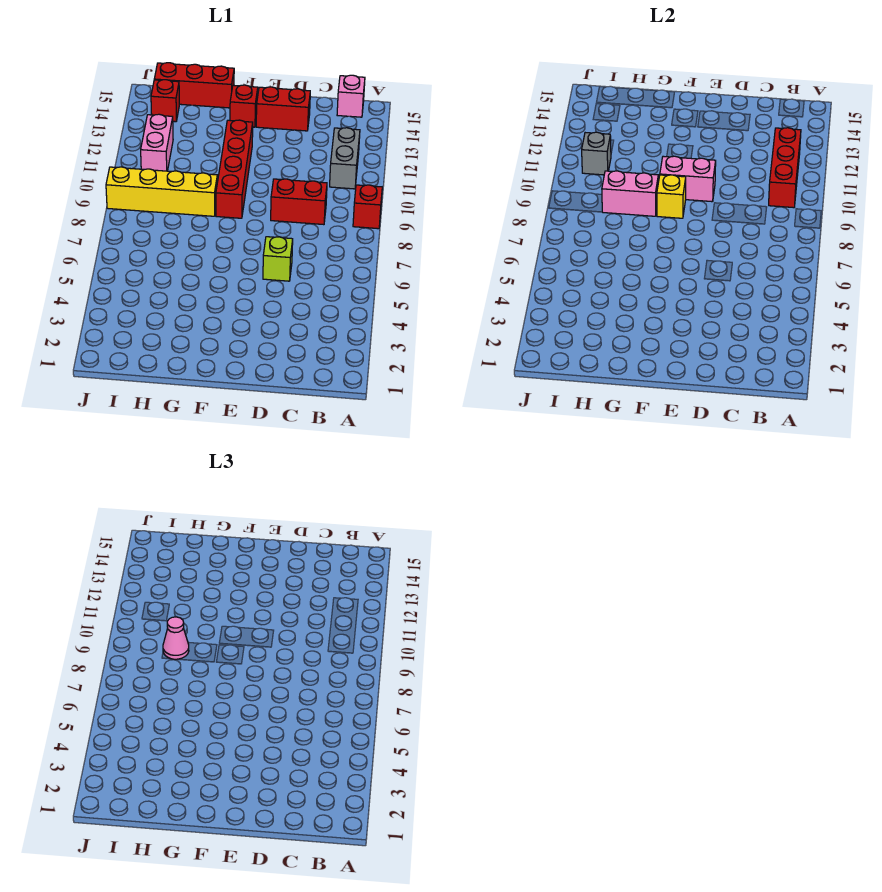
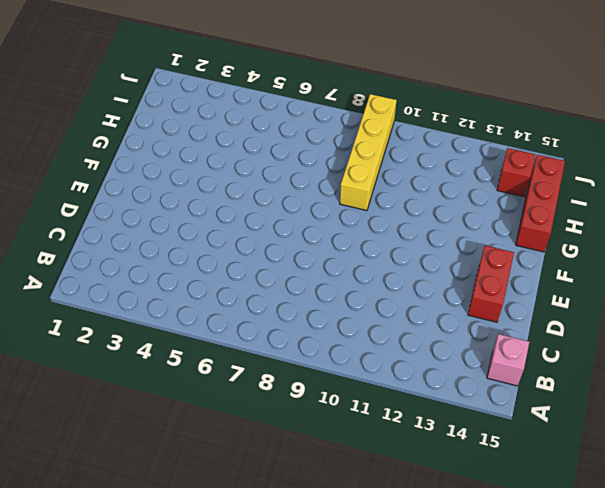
none -> red brick A9 level 1
none -> grey brick B11:B12 level 1
none -> red brick C9:D9 level 1

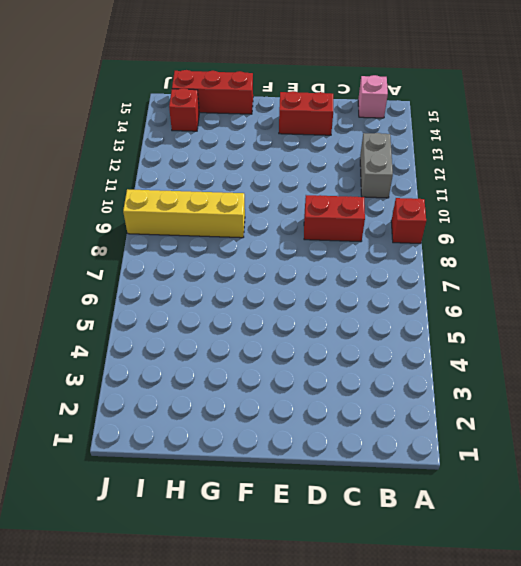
none -> lime brick D6 level 1
none -> red brick F9:F12 level 1
none -> red brick F14 level 1

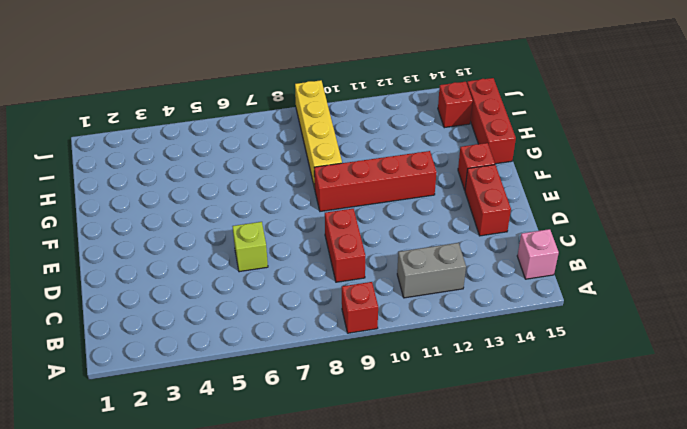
none -> pink brick I11:I12 level 1
none -> red brick B10:B12 level 2
none -> pink brick E10:F10 level 2

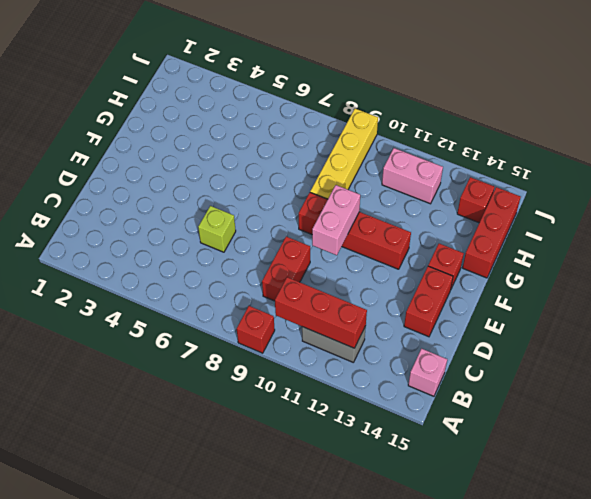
none -> yellow brick F9 level 2
none -> pink brick G9:H9 level 2
none -> grey brick I11 level 2

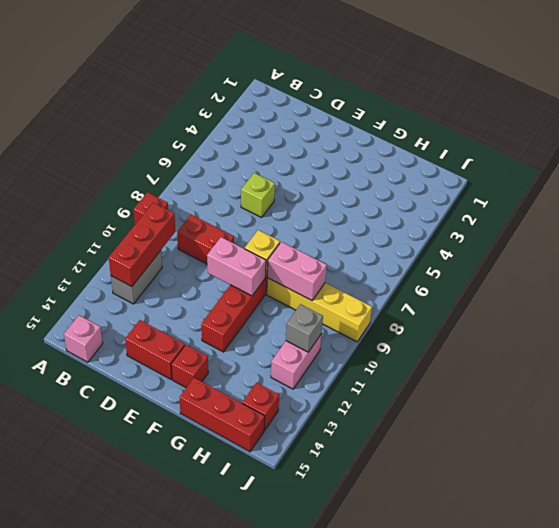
none -> pink cone H9 level 3

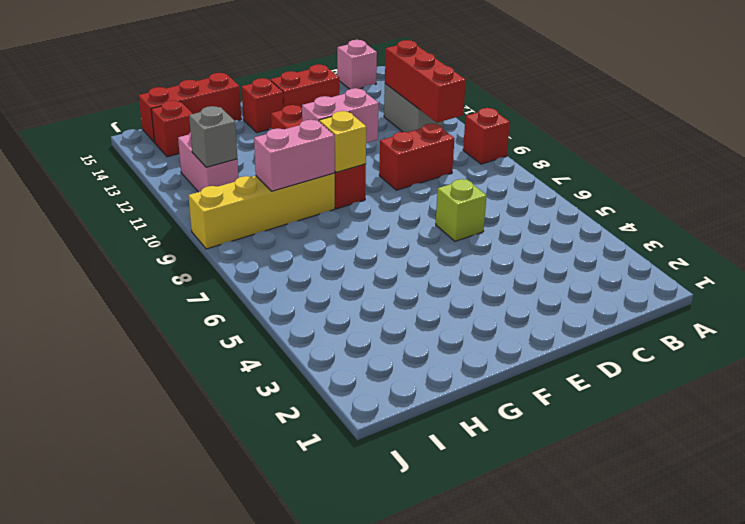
none -> pink cone H9 level 3

